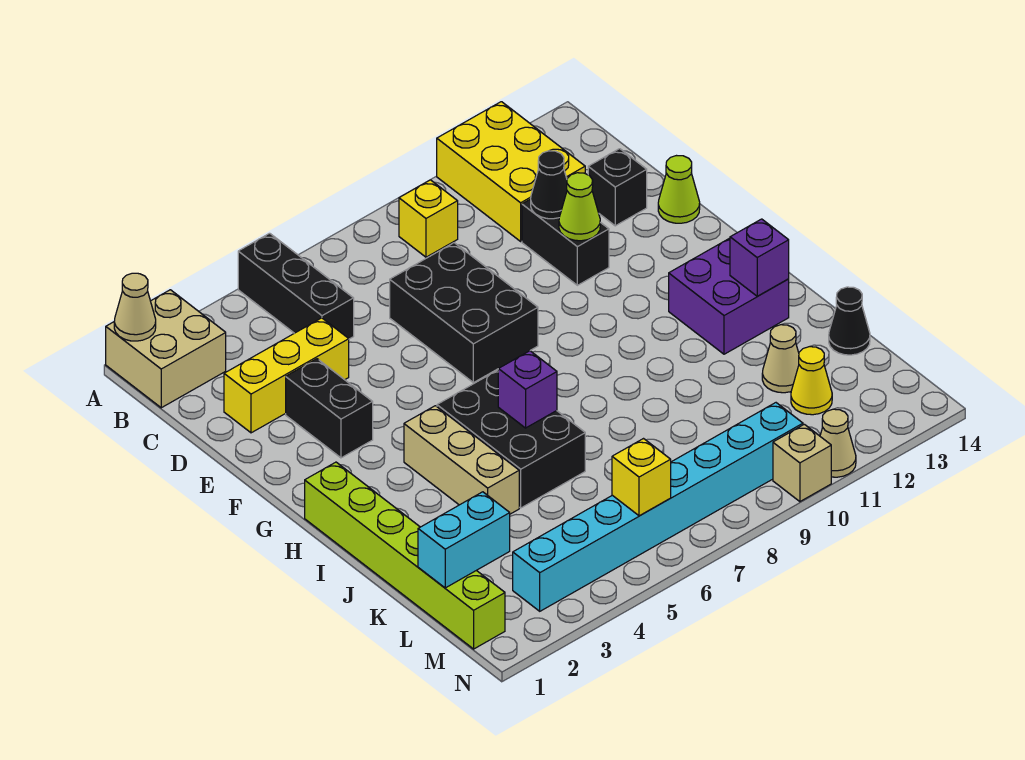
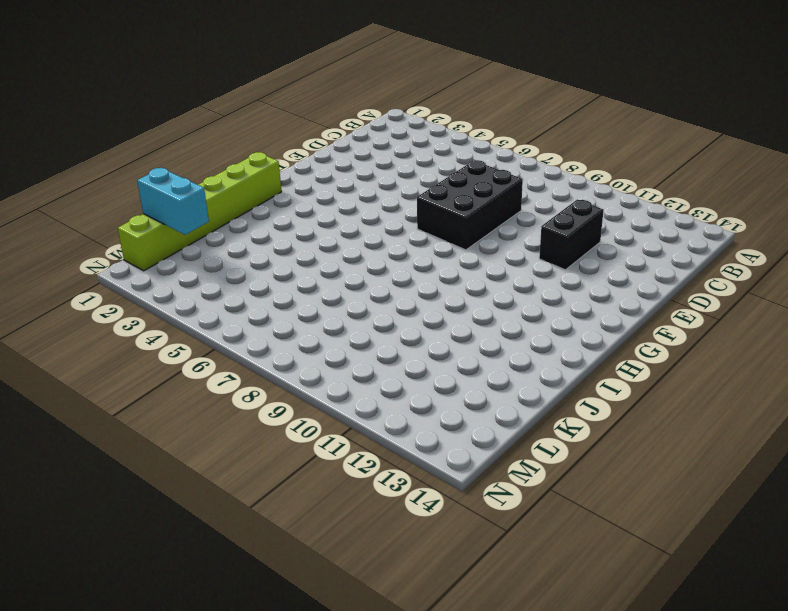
none -> tan brick A1:B2 level 1
none -> black brick A5:C5 level 1
none -> yellow brick A11:C12 level 1

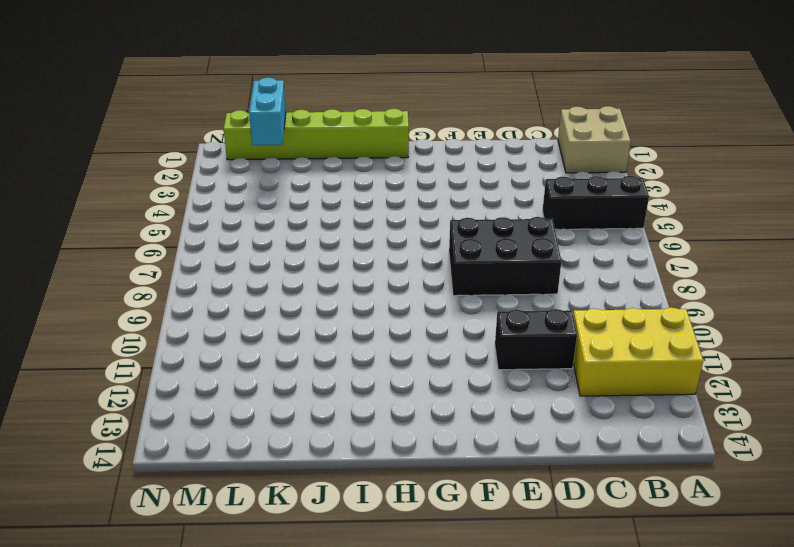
none -> yellow brick B9 level 1
none -> yellow brick D2:D4 level 1
none -> black brick D13 level 1

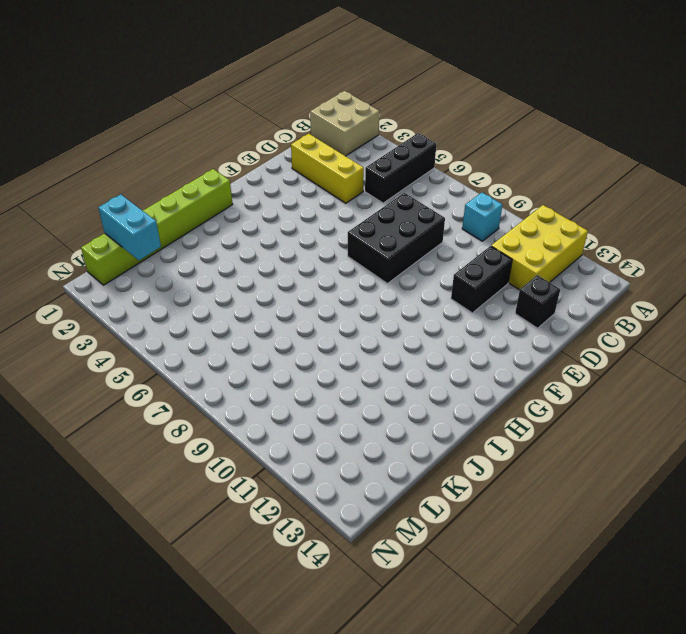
cyan brick B9 level 1 -> yellow brick B9 level 1
none -> black brick E3:F3 level 1
none -> lime cone E14 level 1
none -> tan brick H4:J4 level 1

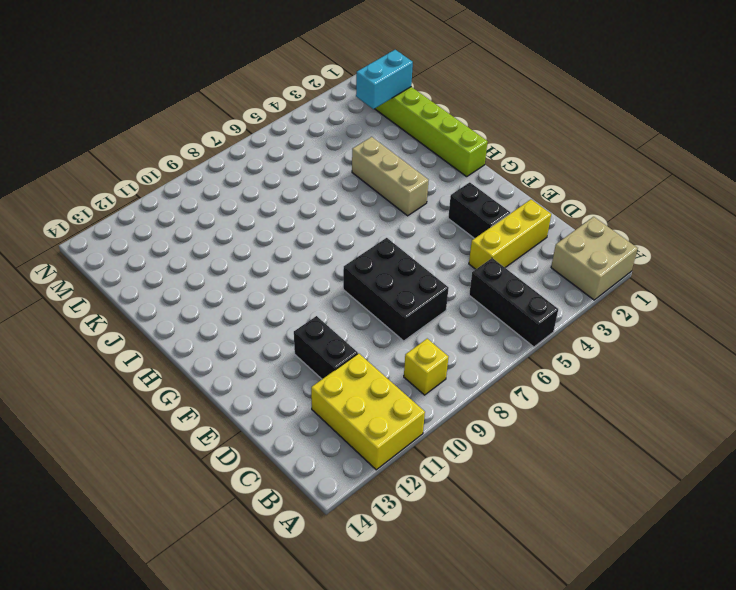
none -> black brick D13 level 1
none -> lime cone E14 level 1
none -> black brick H5:J6 level 1

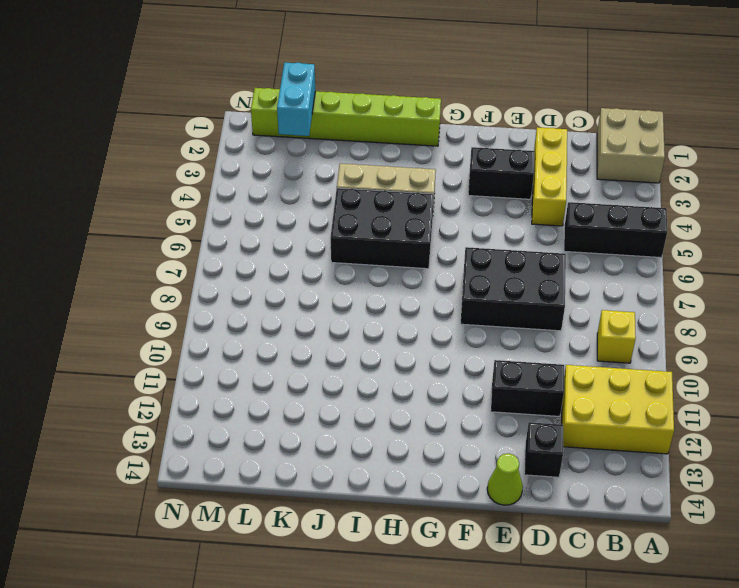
none -> purple brick H12:I13 level 1
none -> tan cone K12 level 1
none -> black cone K14 level 1

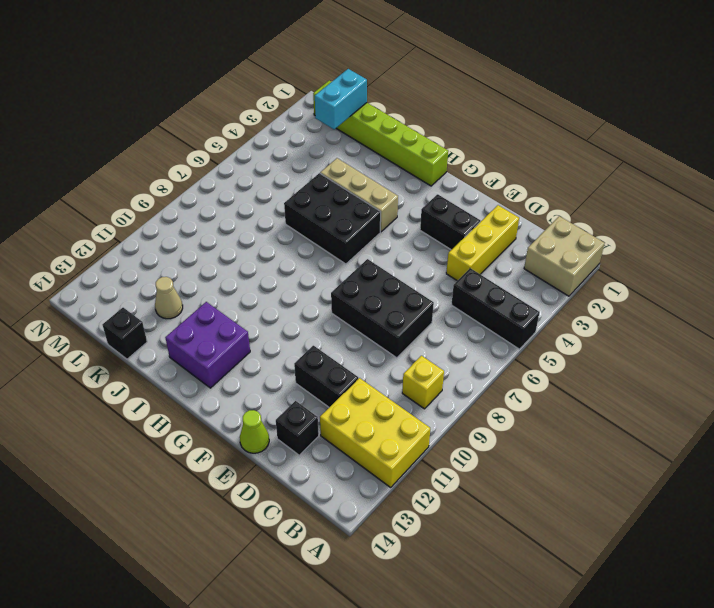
black brick K14 level 1 -> black cone K14 level 1
none -> yellow cone L12 level 1
none -> cyan brick M3:M10 level 1
none -> tan brick N10 level 1

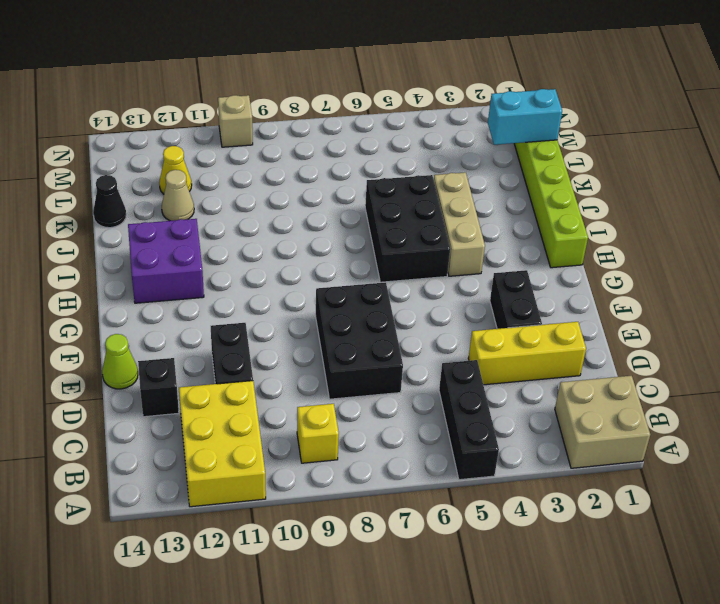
none -> cyan brick M3:M10 level 1
none -> tan cone N11 level 1
none -> tan cone A1 level 2

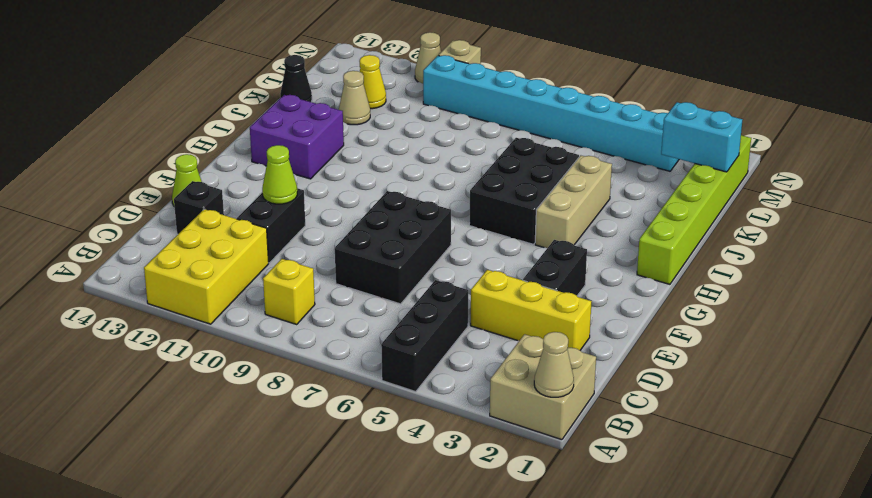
none -> black cone D11 level 2
none -> purple brick I6 level 2
none -> purple brick I13 level 2

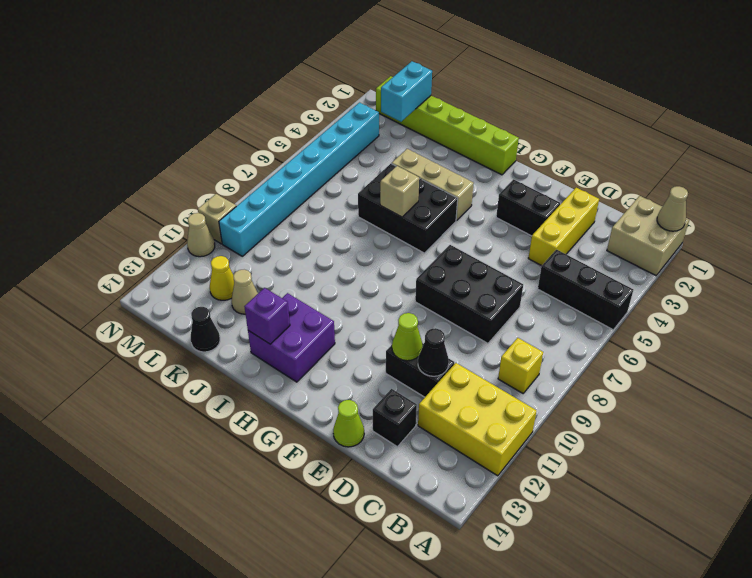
tan brick I6 level 2 -> purple brick I6 level 2
none -> yellow brick M6 level 2

